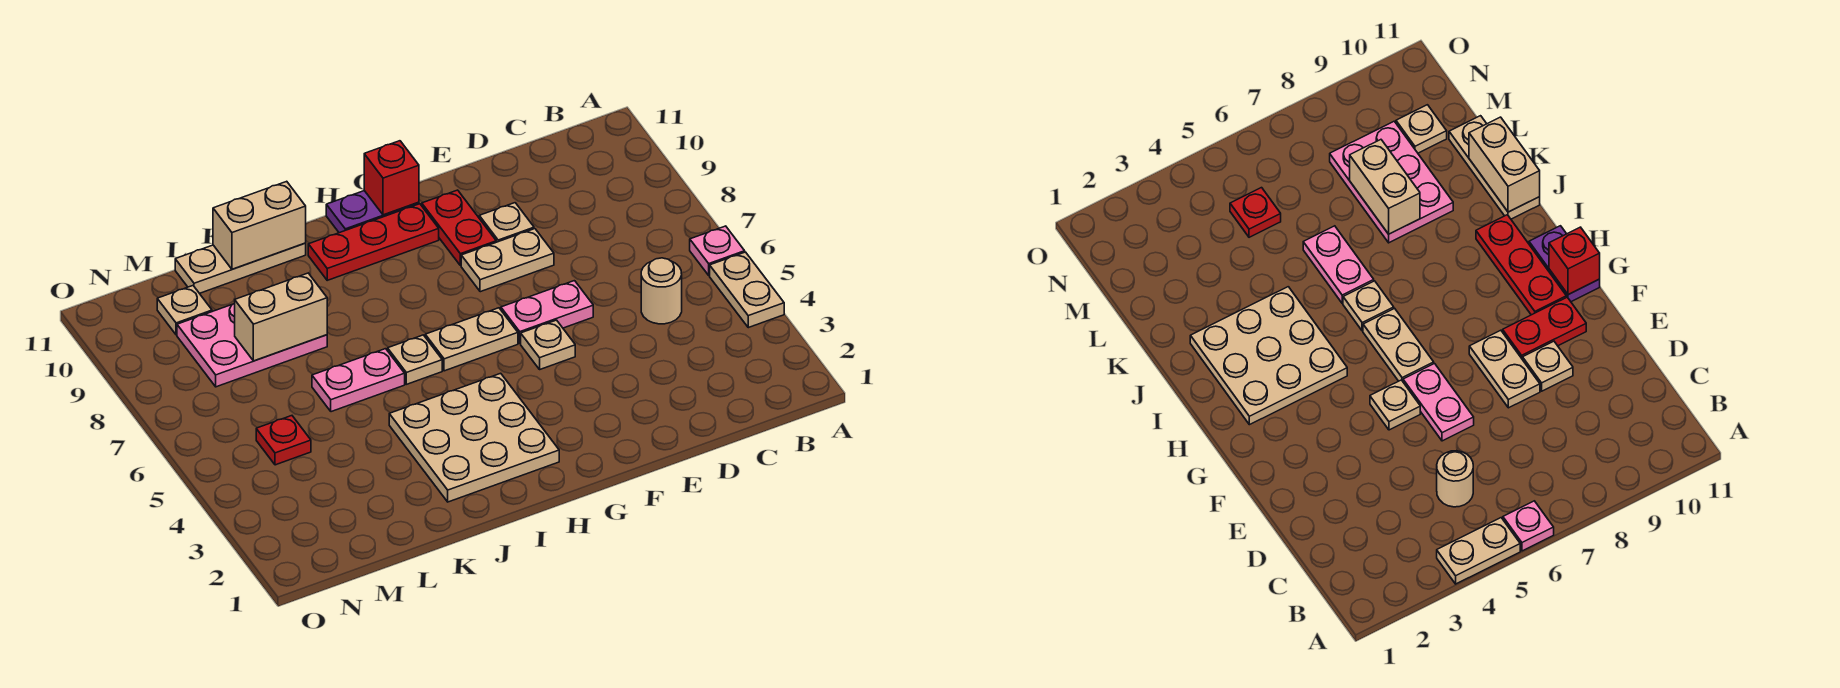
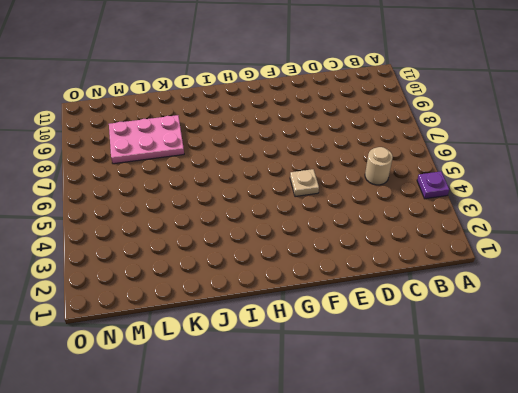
purple plate A4 level 1 -> tan plate A4:A5 level 1
none -> pink plate A6 level 1
none -> pink plate E6:F6 level 1
none -> tan plate E8:F8 level 1

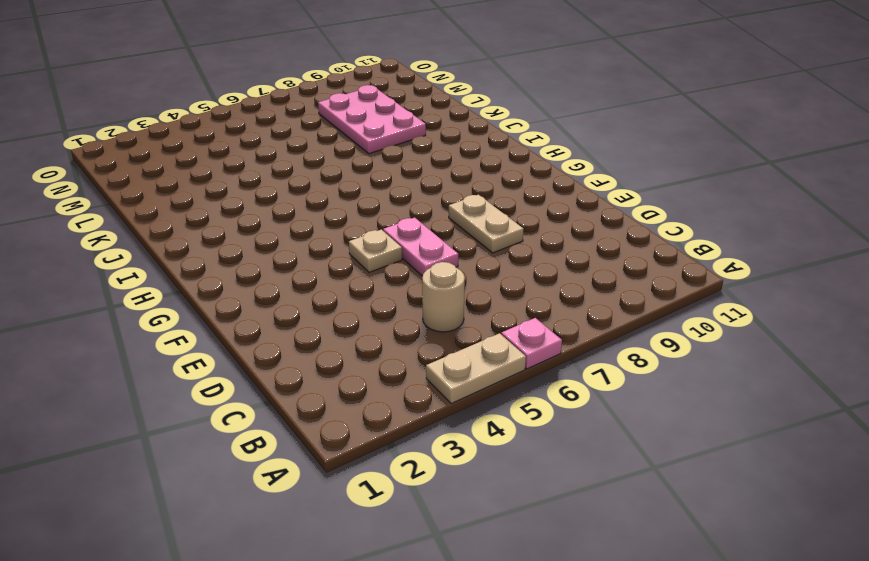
none -> tan plate E9 level 1
none -> red plate F9:F10 level 1
none -> tan plate G6:H6 level 1

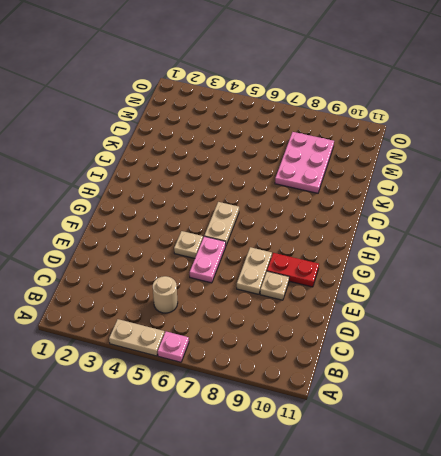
none -> red plate G10:I10 level 1
none -> purple plate G11:H11 level 1
none -> tan plate H2:J4 level 1

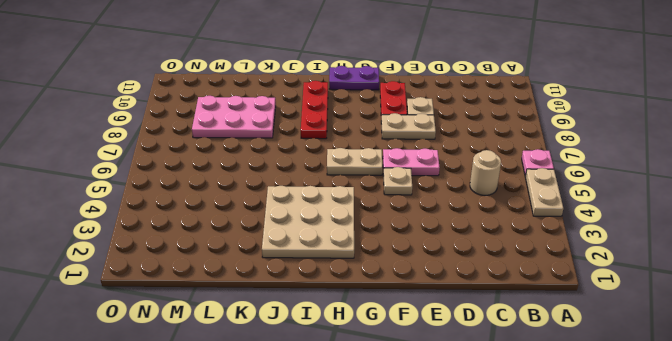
red plate I8:I10 level 1 -> red plate G10:I10 level 1
none -> tan plate I6 level 1
none -> pink plate J6:K6 level 1
none -> tan plate J11:L11 level 1

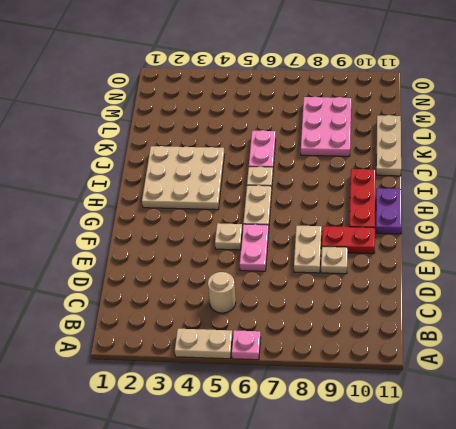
none -> red plate M5 level 1
none -> tan plate M10 level 1
none -> red brick G11 level 2

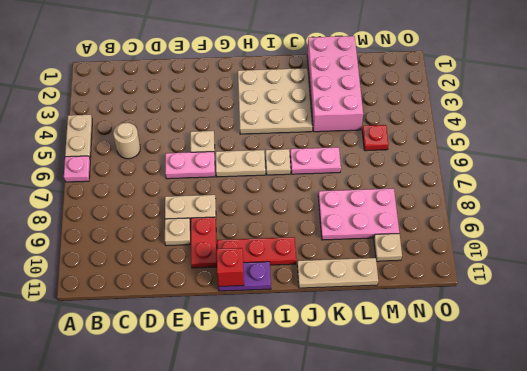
pink brick K1:L4 level 1 -> none
none -> tan brick J11:K11 level 2
none -> tan brick K8:L8 level 2

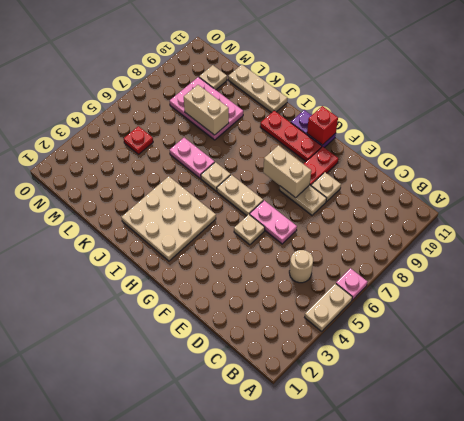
tan brick F8:G8 level 2 -> tan brick J11:K11 level 2

